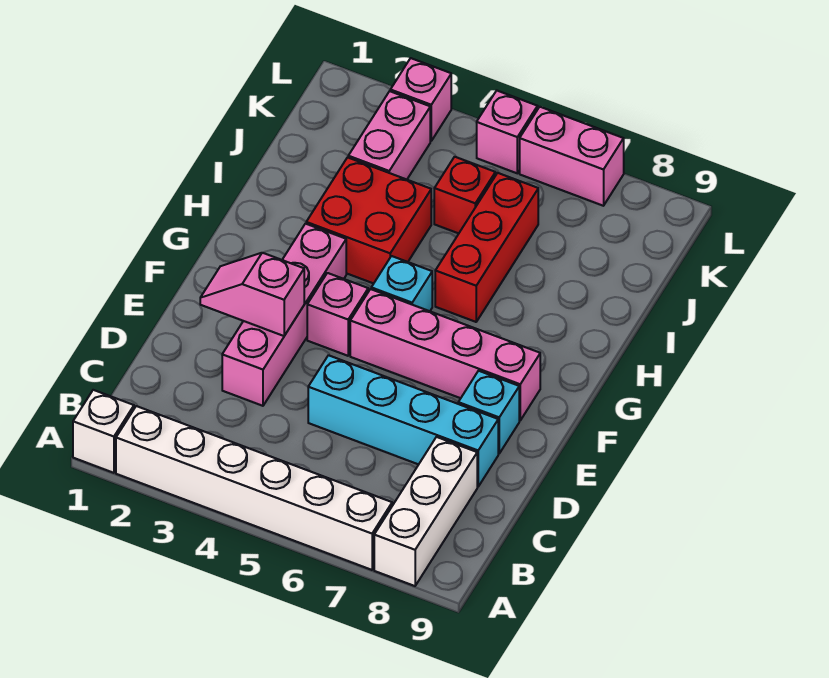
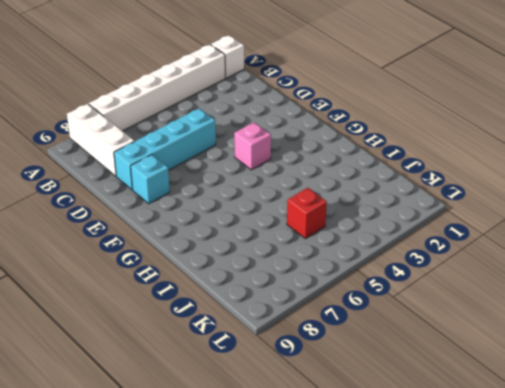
none -> pink brick D3:G3 level 1
none -> pink brick F5:F8 level 1
none -> cyan brick G5 level 1

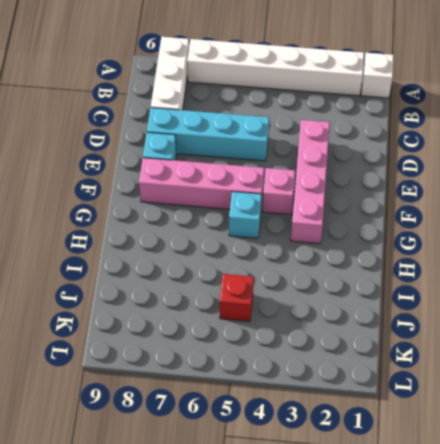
none -> red brick H3:I4 level 1
none -> red brick H6:J6 level 1
none -> pink brick J3:K3 level 1

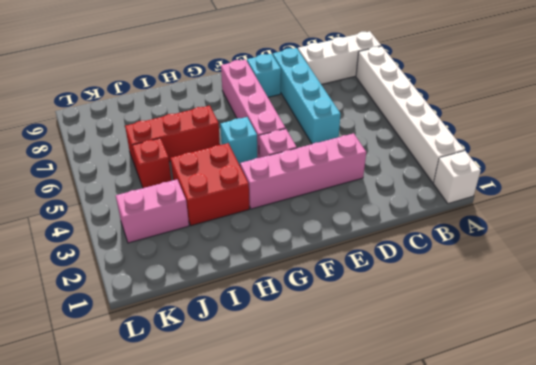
none -> pink brick L3 level 1
none -> pink brick L5 level 1
none -> pink brick L6:L7 level 1

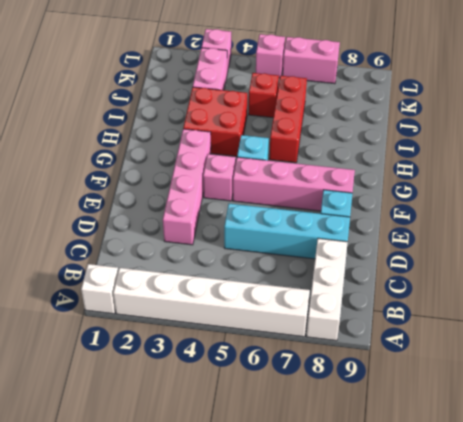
none -> pink slope E2:E3 level 2 top 3

